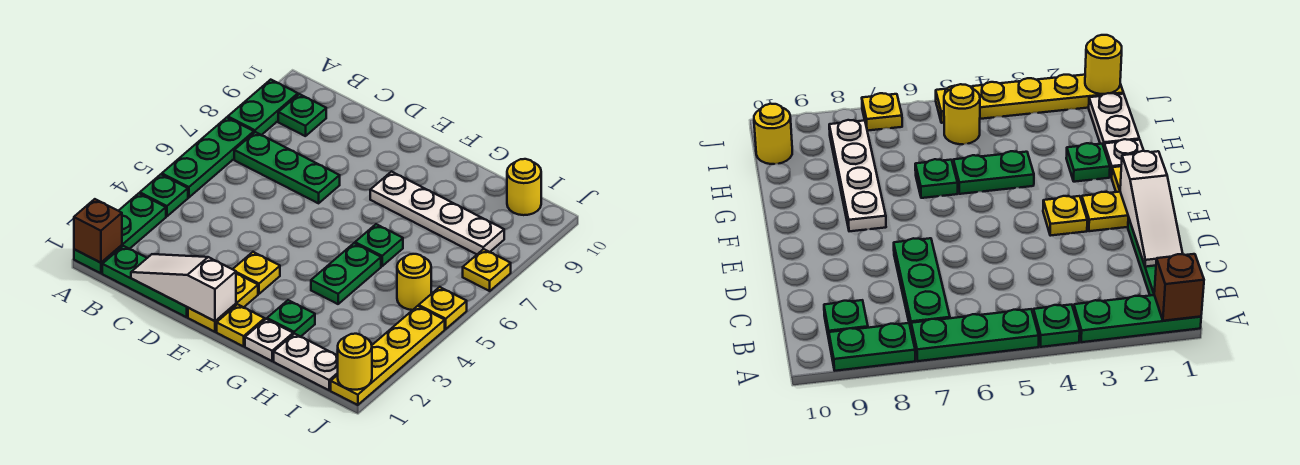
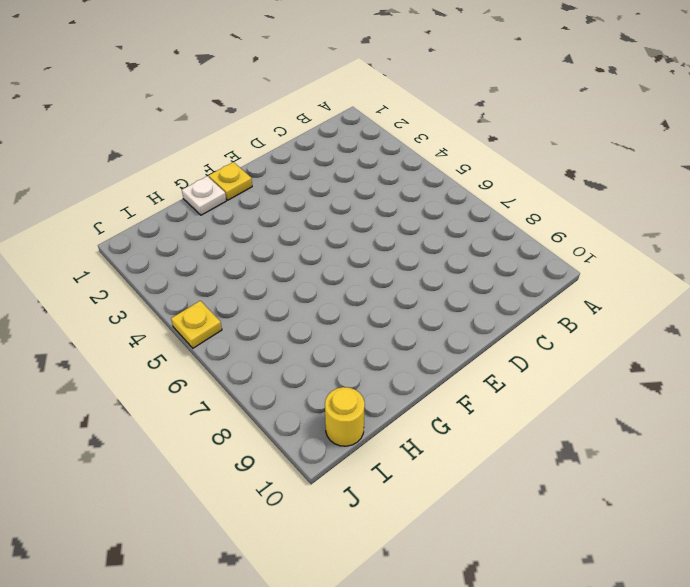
none -> green plate A1:A3 level 1
none -> green plate A4 level 1
none -> green plate A5:A7 level 1

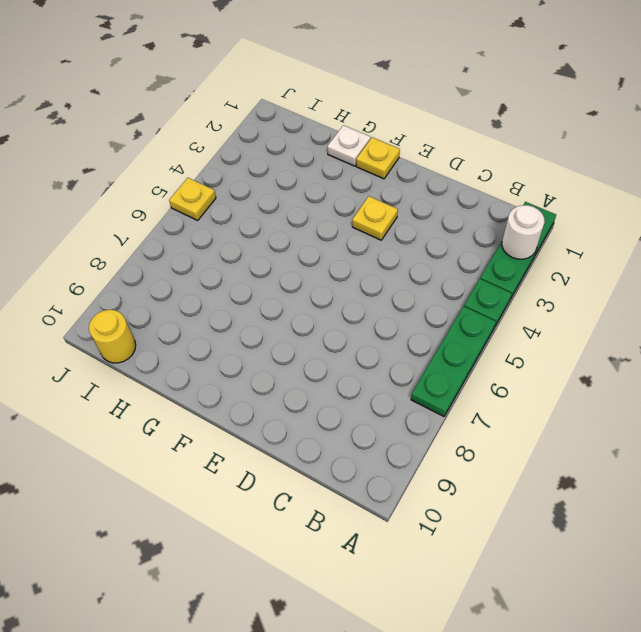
white round brick A2 level 2 -> none
none -> green plate A8:A9 level 1
none -> green plate B1:D1 level 1
none -> green plate B7:D7 level 1

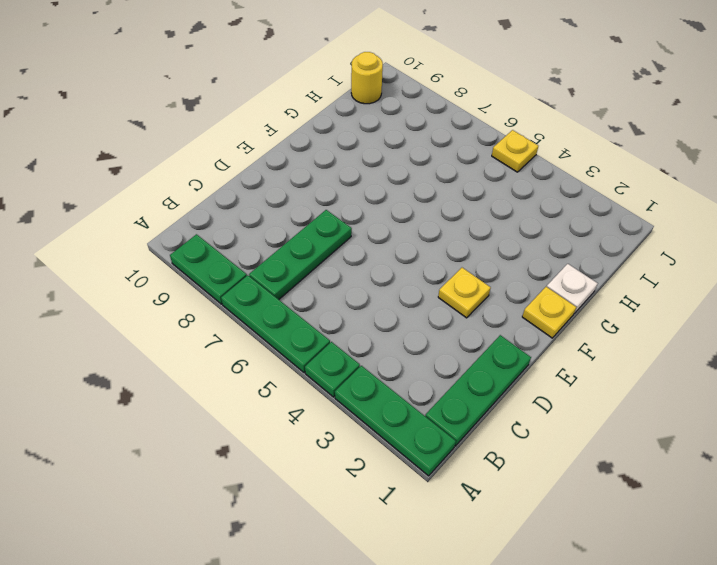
none -> green plate B9 level 1
none -> yellow plate E1:E2 level 1
none -> white plate F8:I8 level 1

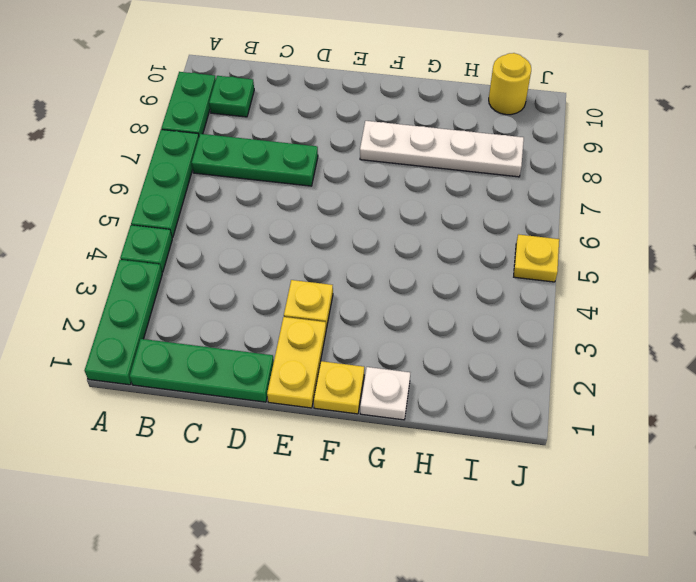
none -> green plate G2 level 1
none -> green plate G4:G5 level 1
none -> green plate G6 level 1

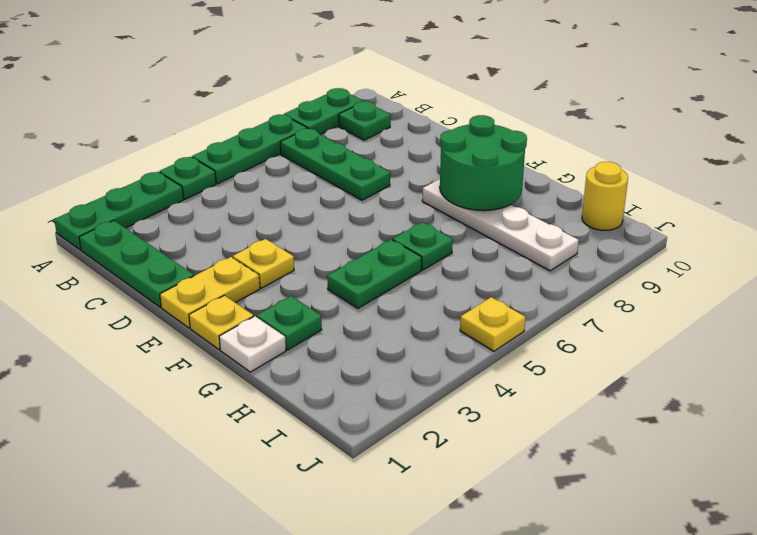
green round brick F8:G9 level 2 -> none
none -> white plate H1:I1 level 1
none -> yellow round brick I5 level 1
none -> yellow plate J1:J4 level 1

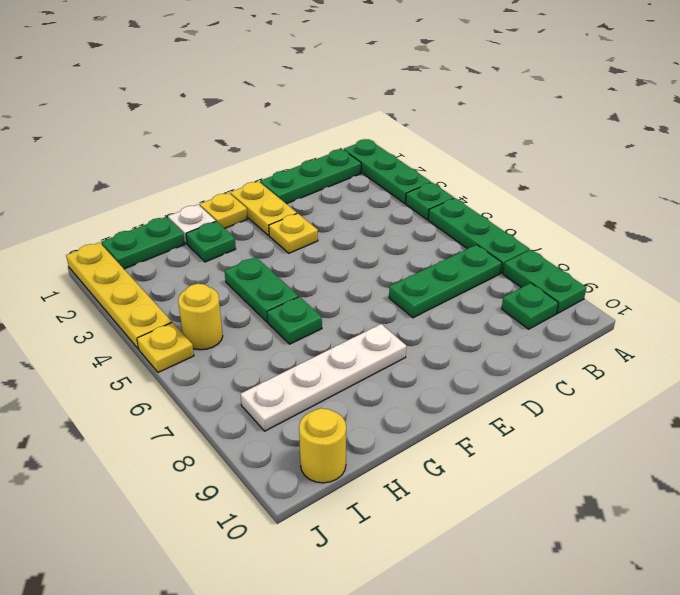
green plate H1:I1 level 1 -> white plate H1:I1 level 1
none -> yellow plate J7 level 1
none -> brown brick A1 level 2
none -> white slope C1:E1 level 2 top E

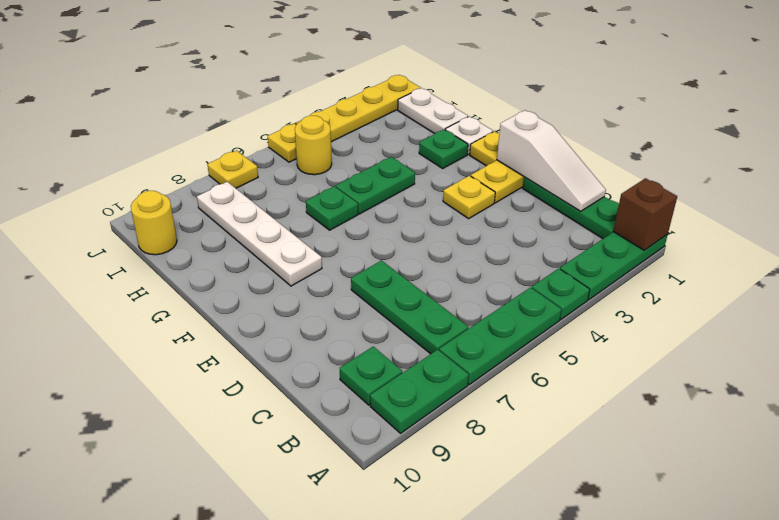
none -> yellow round brick J1 level 2

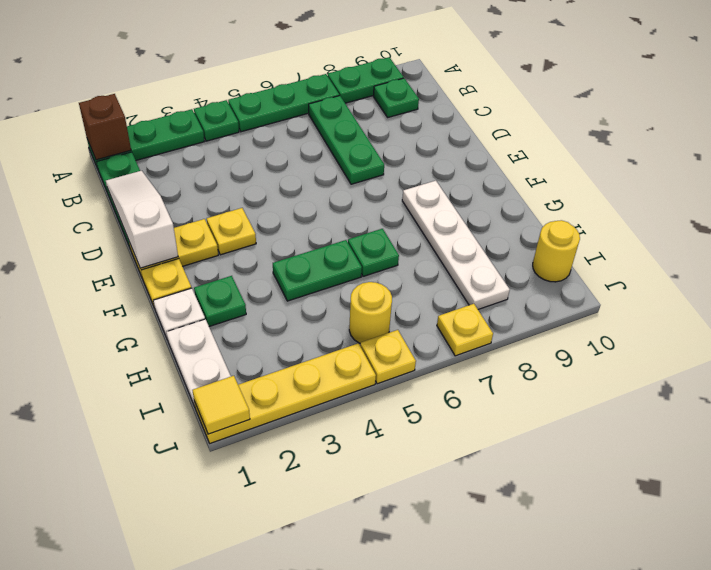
yellow tile J1 level 2 -> yellow round brick J1 level 2

